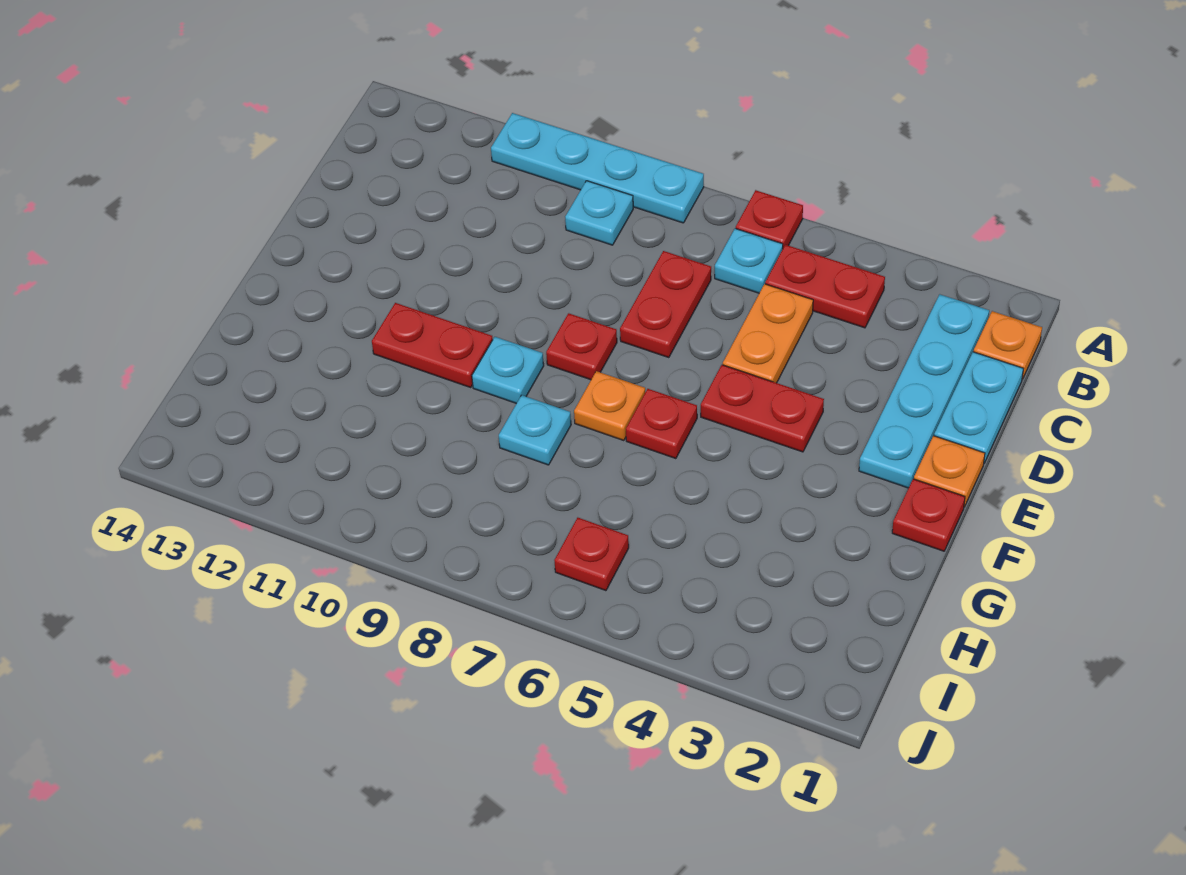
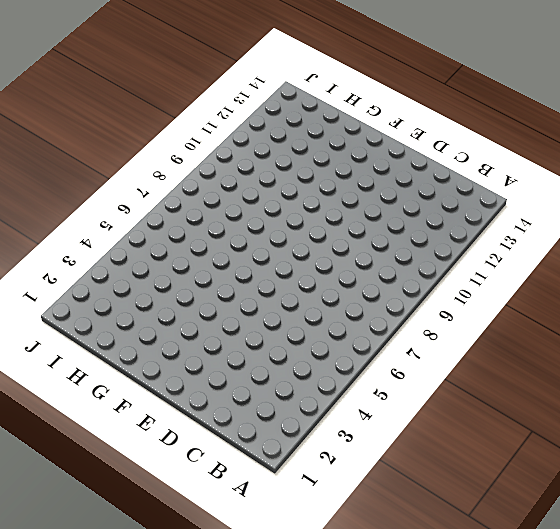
none -> red plate A6 level 1
none -> cyan plate A8:A11 level 1
none -> orange plate B1 level 1

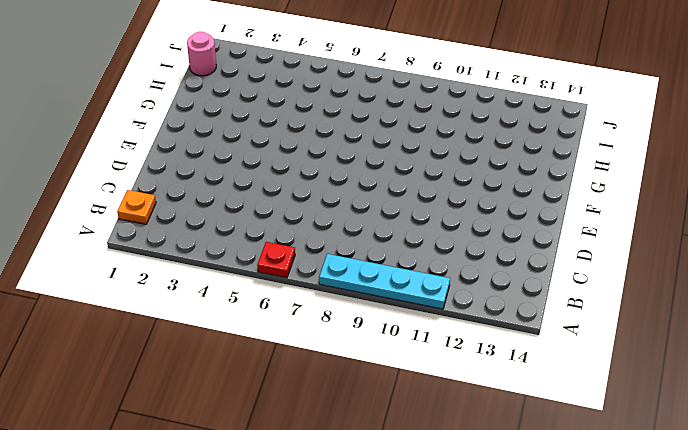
pink round brick I1 level 1 -> none
none -> cyan plate B2:E2 level 1
none -> red plate B4:B5 level 1
none -> cyan plate B6 level 1

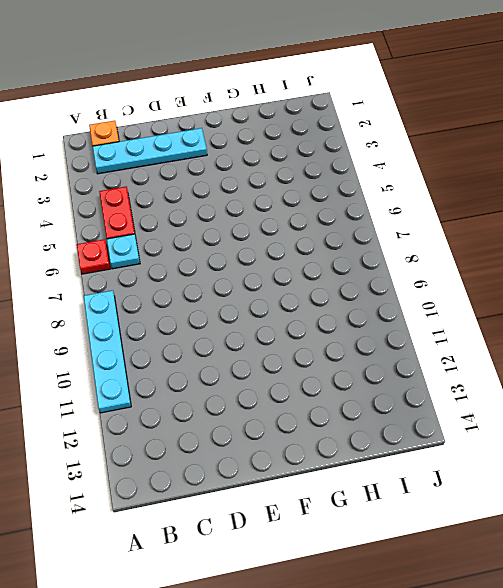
none -> cyan plate B9 level 1
none -> cyan plate C1:D1 level 1
none -> orange plate C5:D5 level 1

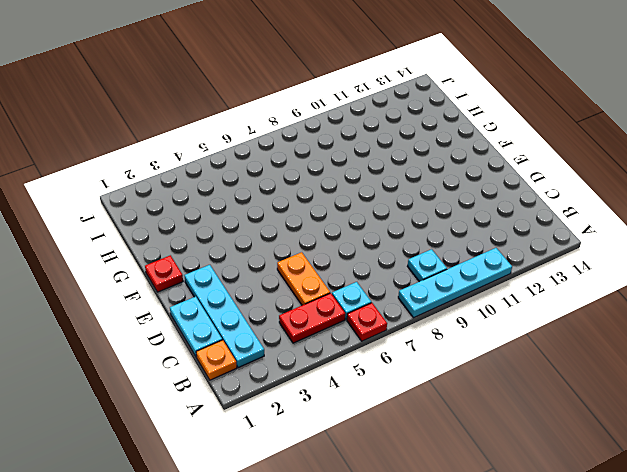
none -> red plate C7:D7 level 1
none -> orange plate E1 level 1
none -> red plate E4:E5 level 1

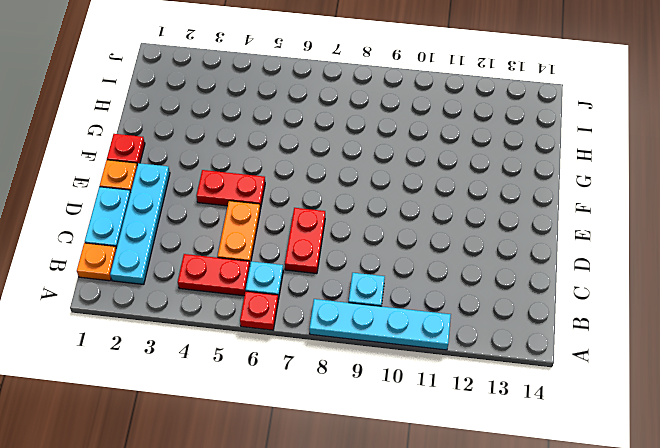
none -> red plate E8 level 1
none -> red plate F6 level 1
none -> orange plate F7 level 1

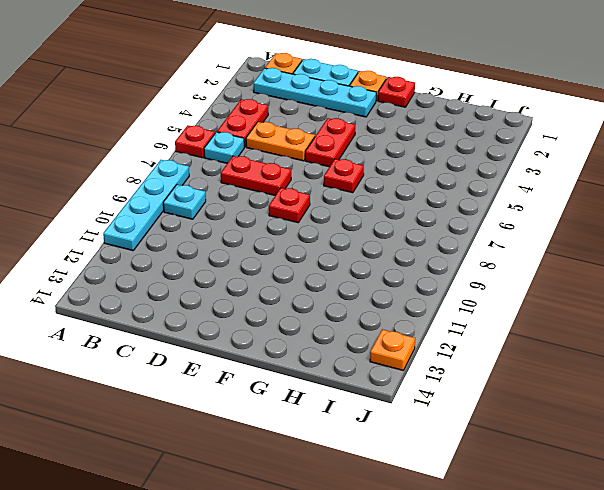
orange plate J13 level 1 -> orange plate F7 level 1
none -> cyan plate F9 level 1
none -> red plate F10:F11 level 1
none -> cyan plate G8 level 1

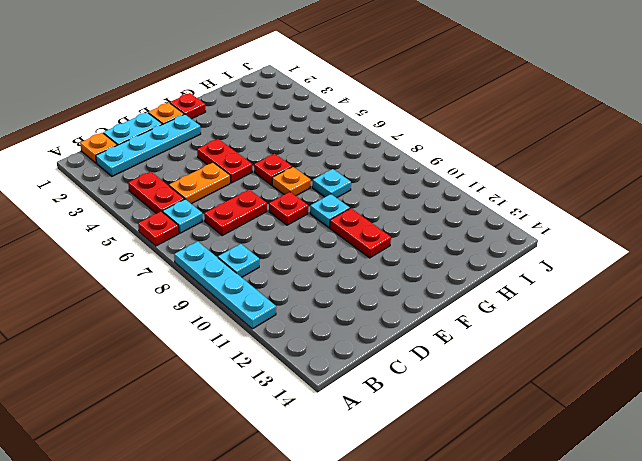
none -> red plate I6 level 1

